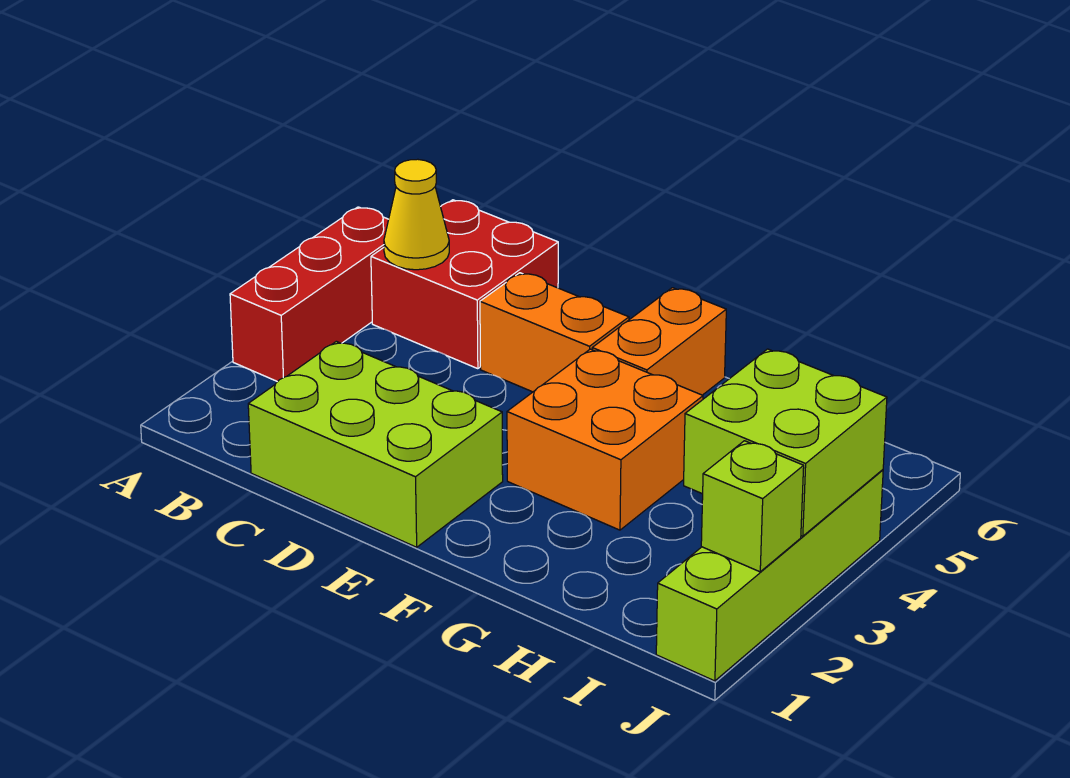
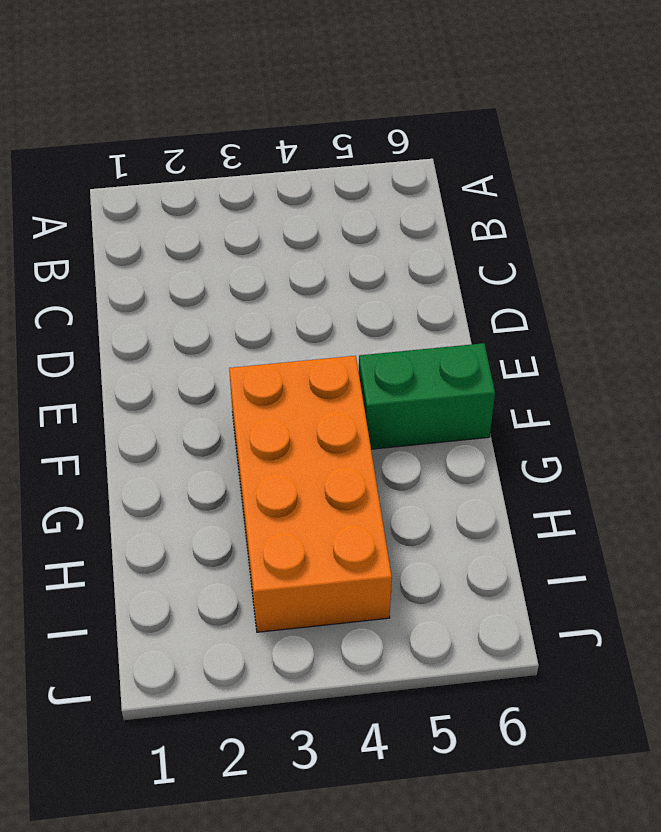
orange brick F3:I4 level 1 -> orange brick F3:G4 level 1
green brick F5:F6 level 1 -> orange brick F5:F6 level 1
none -> red brick A3:A5 level 1
none -> red brick B5:C6 level 1

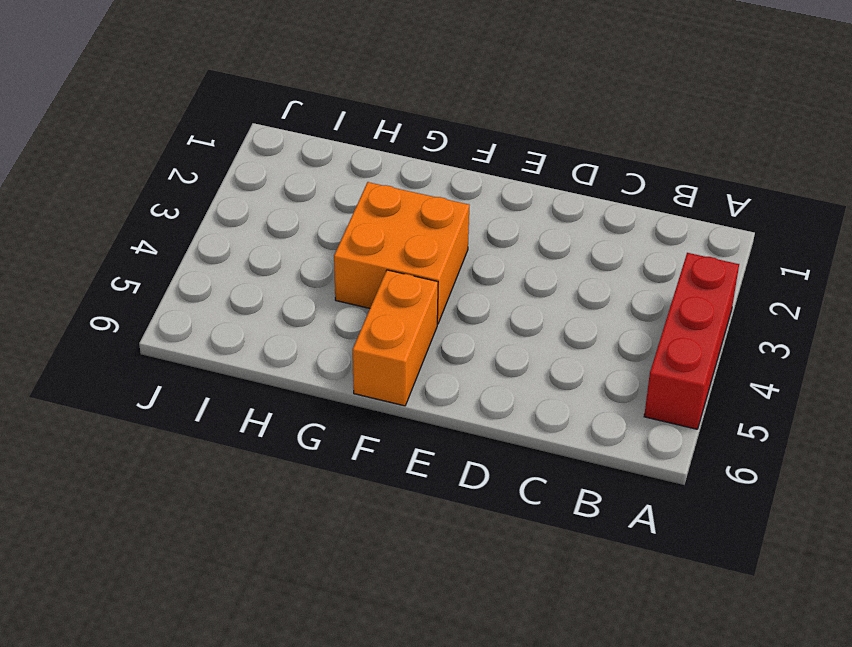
none -> red brick B5:C6 level 1
none -> lime brick C1:E2 level 1

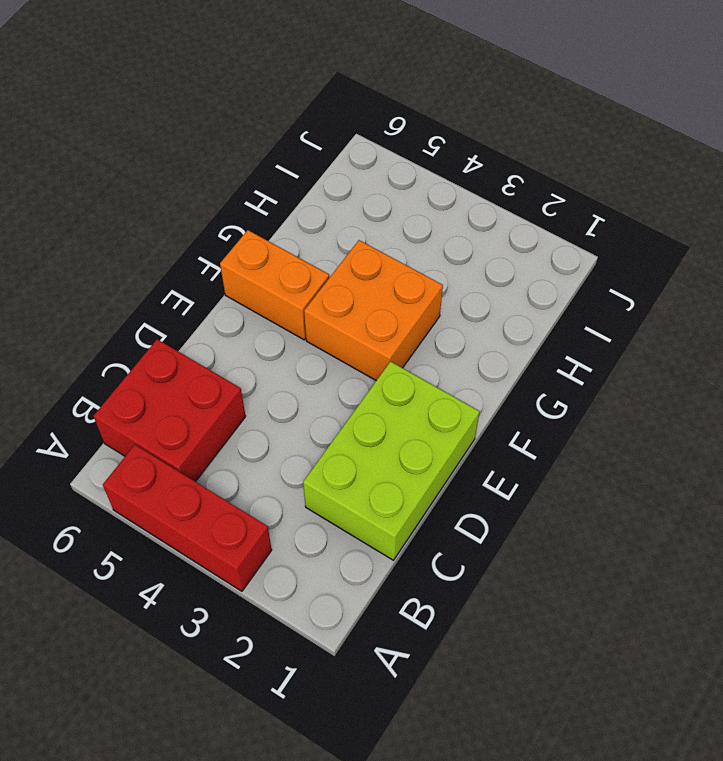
none -> orange brick D5:E5 level 1
none -> lime brick J1:J4 level 1

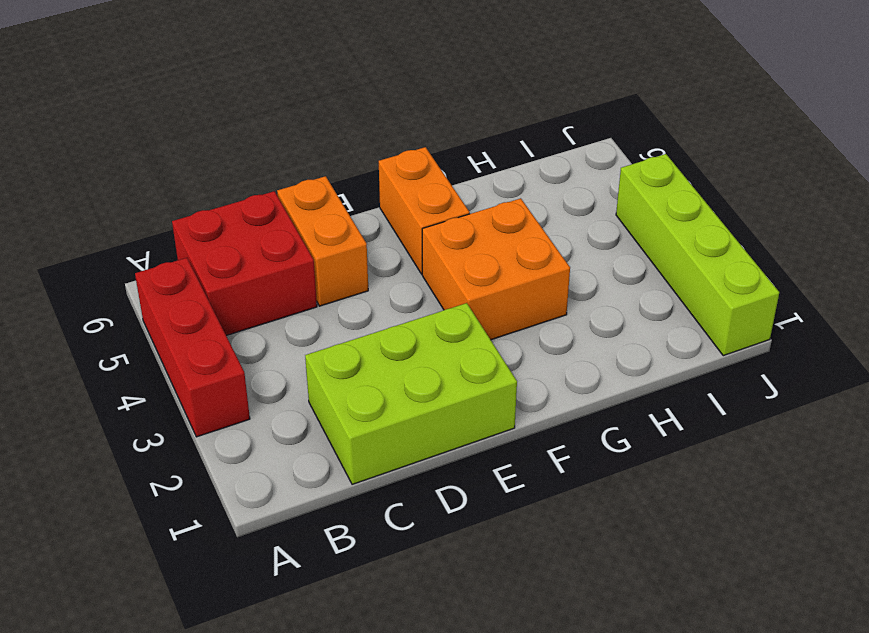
orange brick D5:D6 level 1 -> orange brick D5:E5 level 1
none -> yellow cone B5 level 2
none -> lime brick I3:J4 level 2

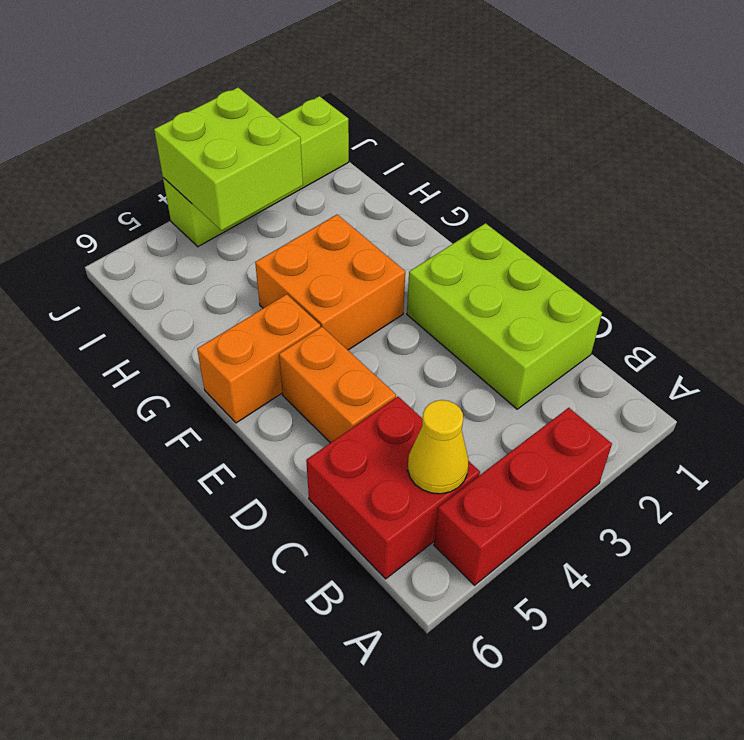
none -> lime brick J2 level 2

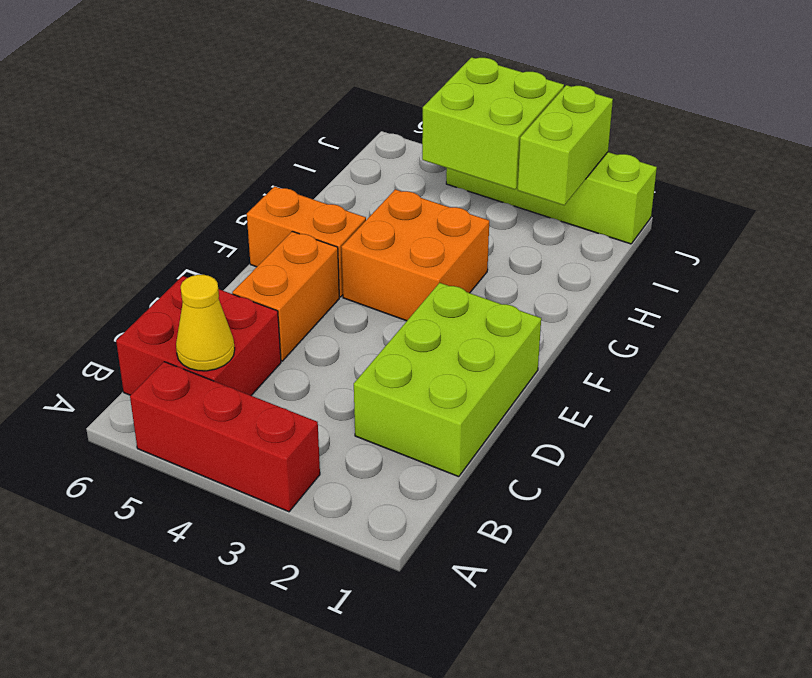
lime brick I2:J2 level 2 -> lime brick J2 level 2

